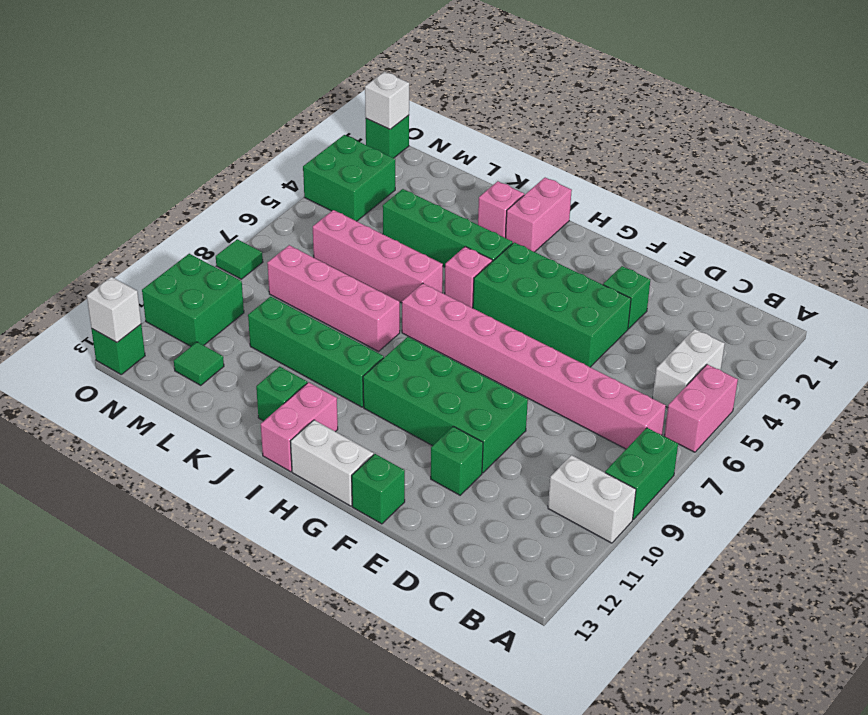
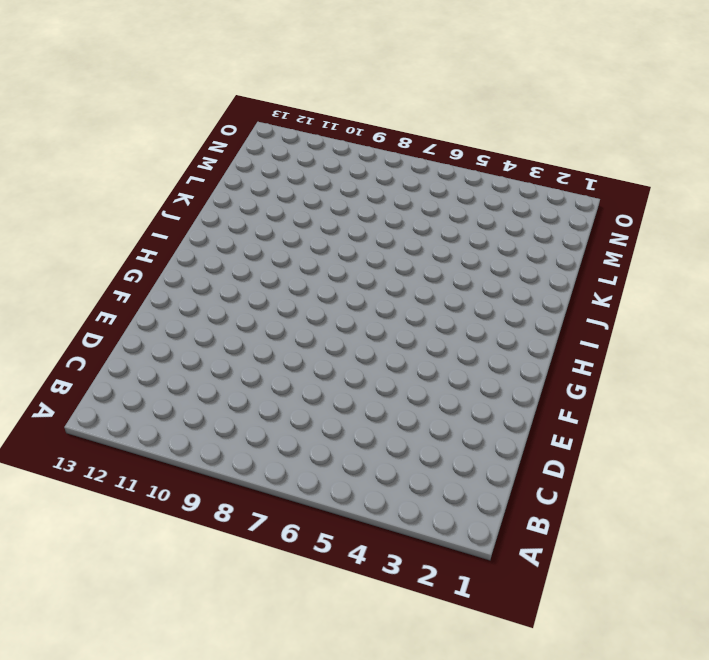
none -> pink brick A5:A6 level 1
none -> green brick A8:A9 level 1
none -> white brick A10:B10 level 1

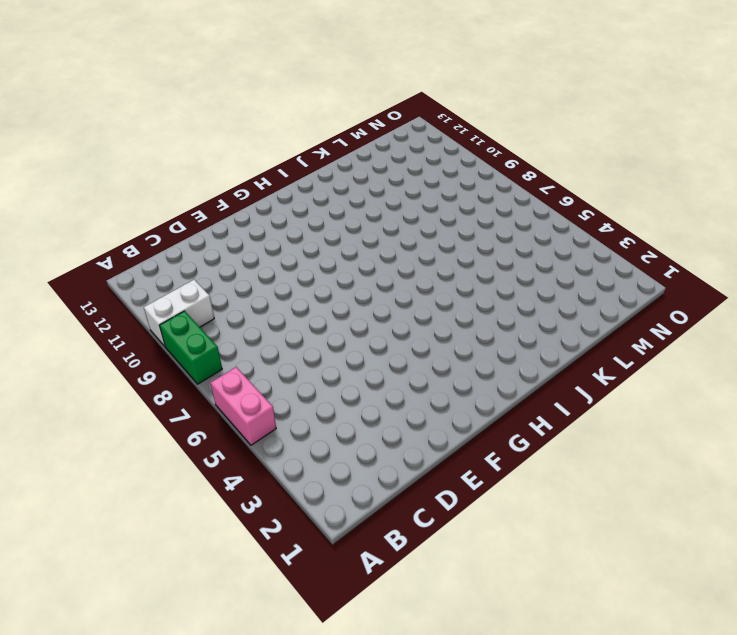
none -> white brick B4:B5 level 1
none -> pink brick B7:I7 level 1
none -> green brick E3 level 1

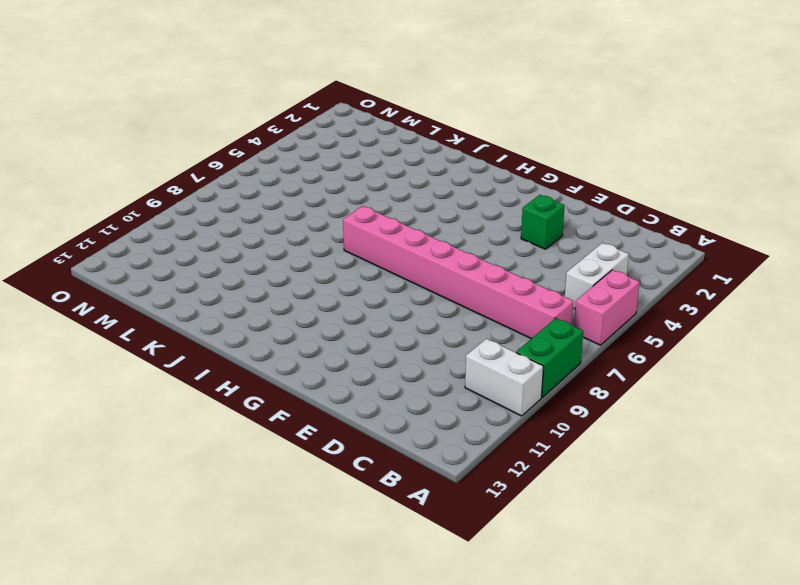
none -> green brick E4:H5 level 1
none -> green brick E9:H10 level 1
none -> green brick E11 level 1

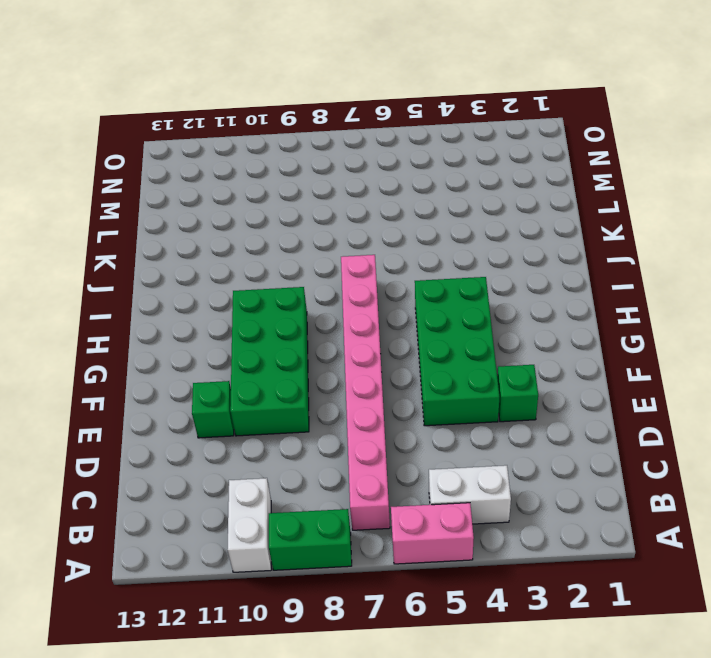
none -> green brick F13 level 1
none -> white brick G13:H13 level 1
none -> pink brick I1:I2 level 1

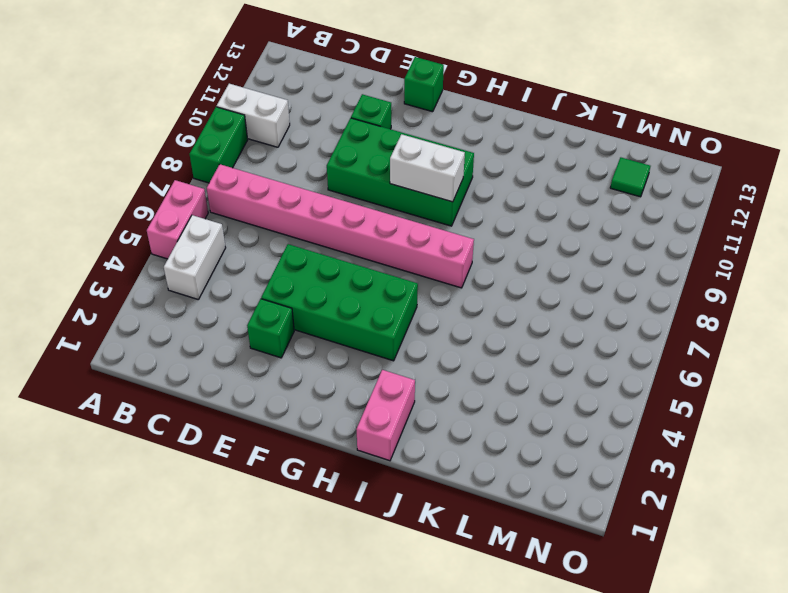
white brick G9:H9 level 2 -> white brick G13:H13 level 1
none -> green brick I4:L4 level 1
none -> pink brick I5 level 1
none -> green brick I10:L10 level 1

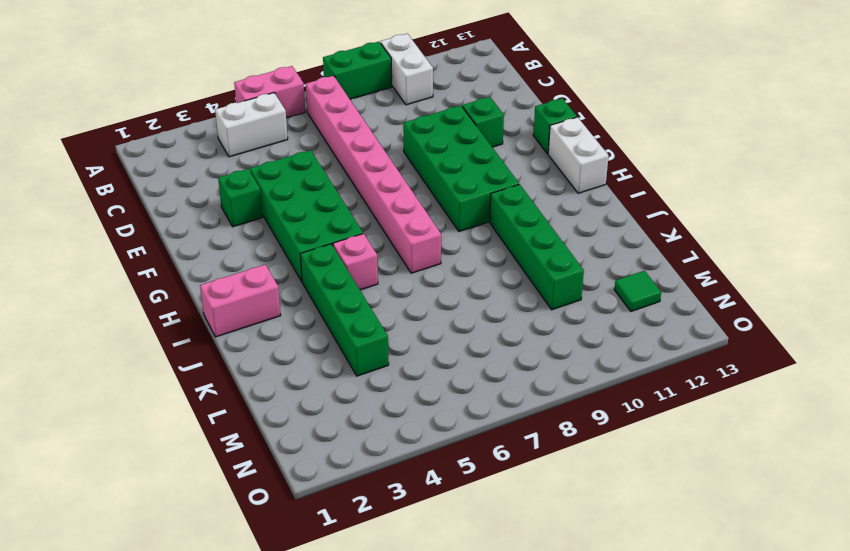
none -> pink brick I12:I13 level 1
none -> pink brick J2 level 1
none -> pink brick J6:M6 level 1

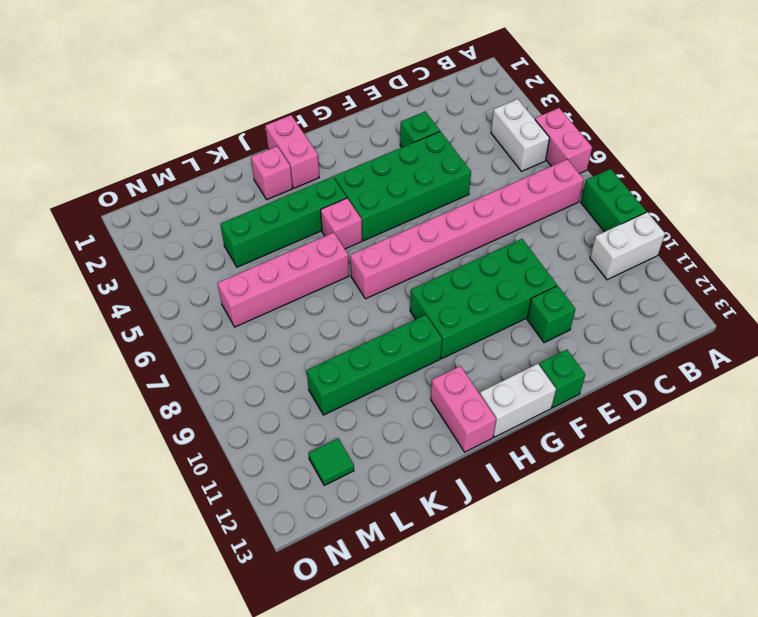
none -> pink brick J8:M8 level 1
none -> green brick J12 level 1
none -> green brick N3:O4 level 1

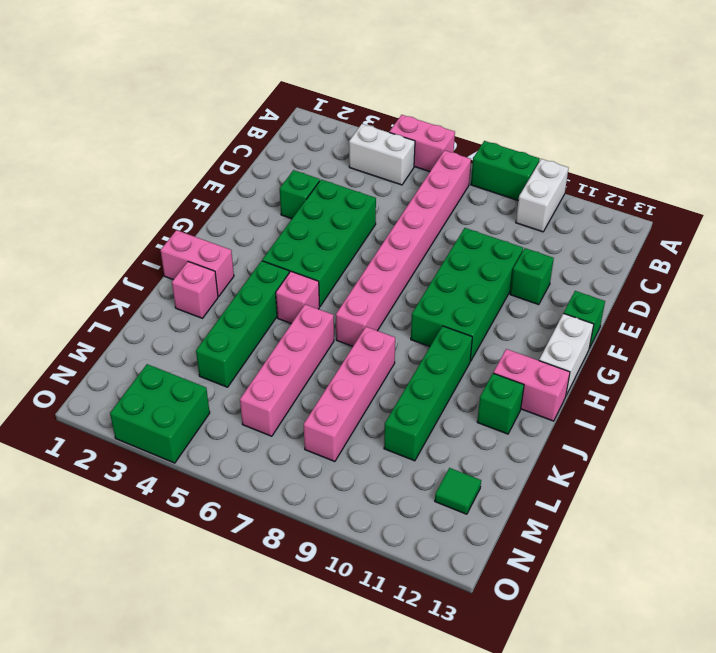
none -> green brick N10:O11 level 1
none -> green brick O1 level 1
none -> green tile O8 level 1

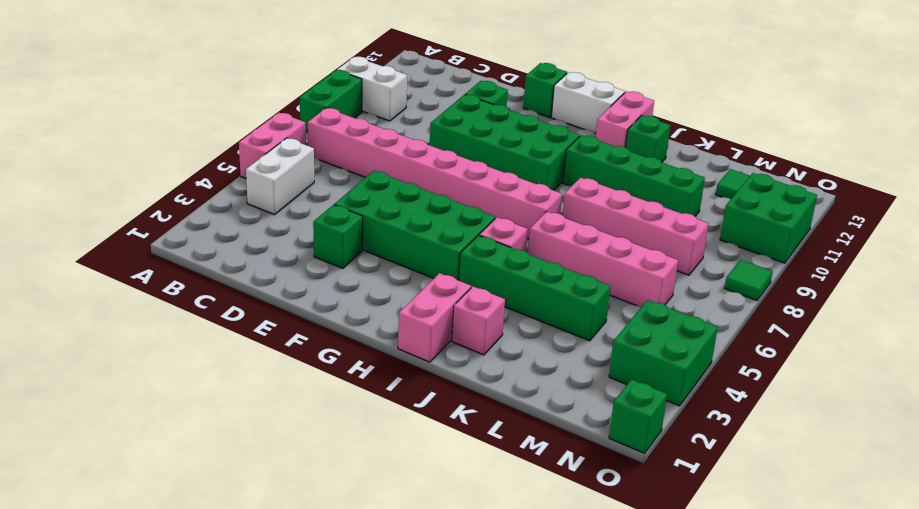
none -> green brick O13 level 1
none -> white brick O1 level 2
none -> white brick O13 level 2

